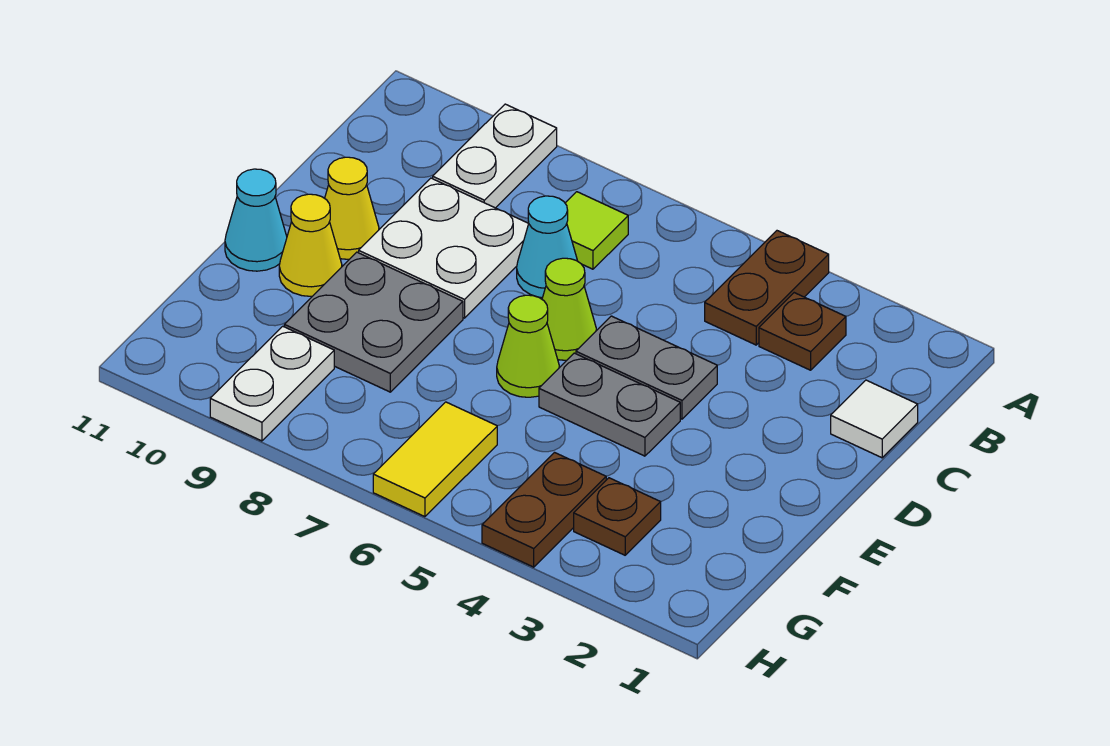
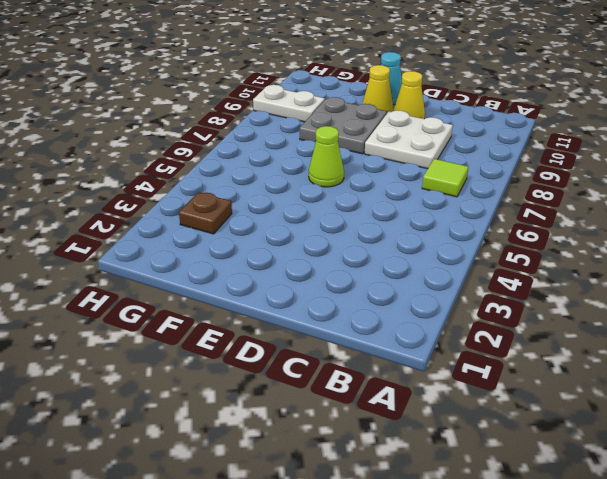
none -> brown plate A4:B4 level 1
none -> white plate A9:B9 level 1
none -> brown plate B3 level 1

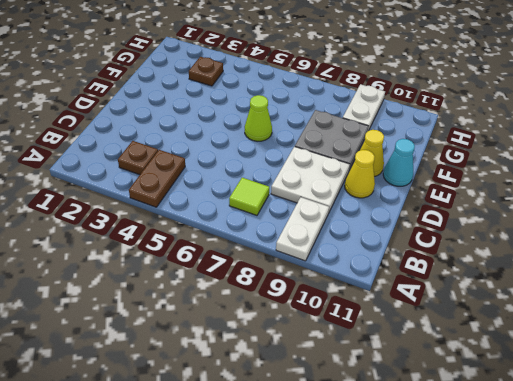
none -> white tile C1 level 1
none -> cyan cone C7 level 1
none -> grey plate D4:D5 level 1

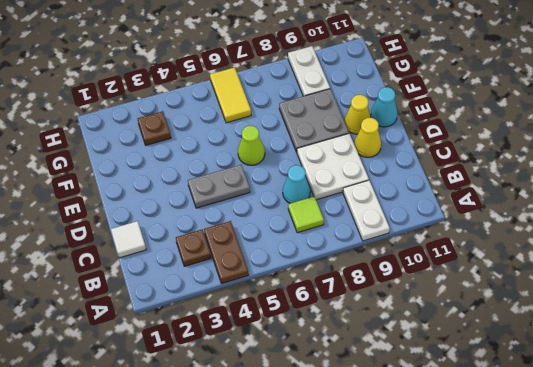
none -> lime cone D6 level 1
none -> grey plate E4:E5 level 1
none -> brown plate G4:H4 level 1

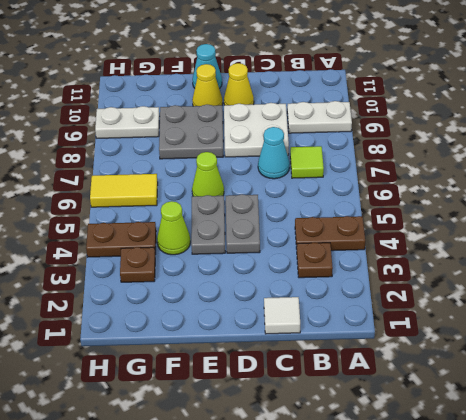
lime cone F4 level 1 -> lime cone D6 level 1

